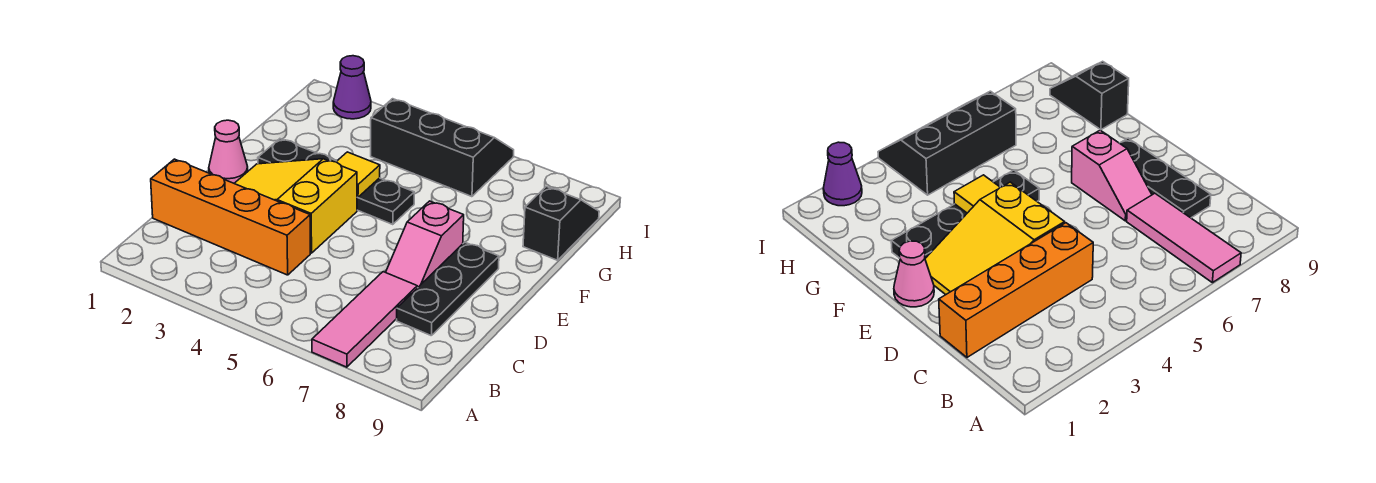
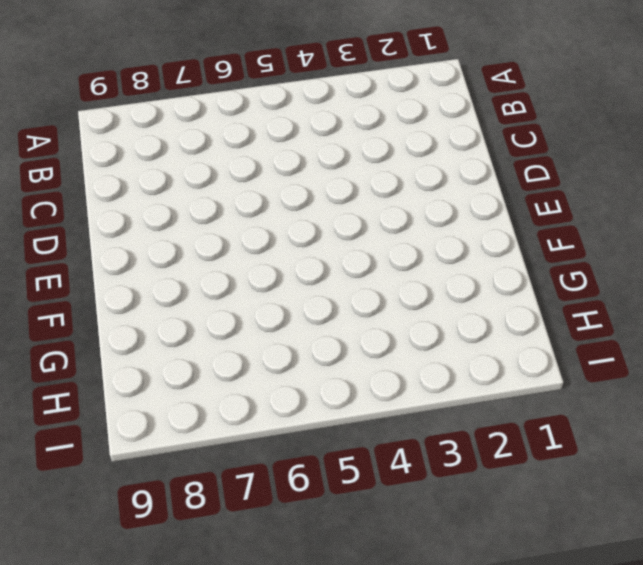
none -> pink tile A7:C7 level 1
none -> orange brick C1:C4 level 1

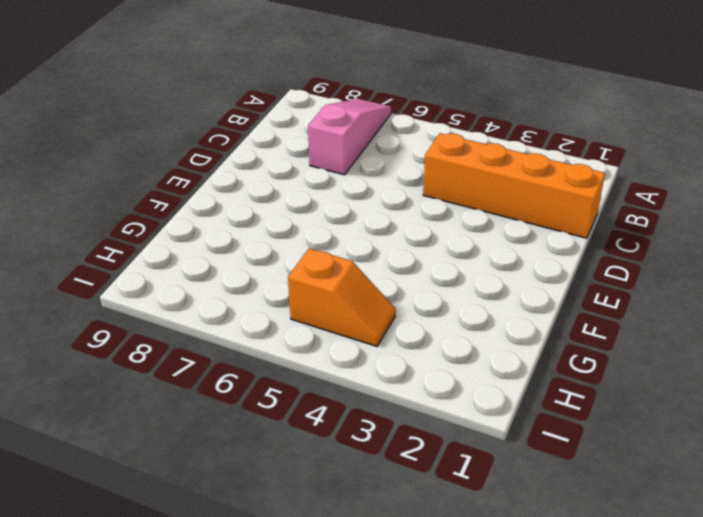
pink slope A7:C7 level 1 top C -> pink tile A7:C7 level 1
orange slope H4:H5 level 1 top 5 -> black slope H4:I6 level 1 top H
none -> black plate C8:E8 level 1
none -> yellow slope D2:E4 level 1 top 4

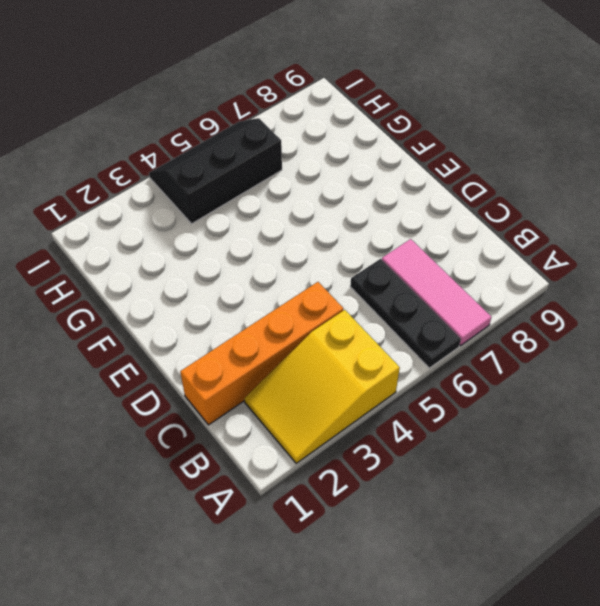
yellow slope A2:B4 level 1 top 4 -> yellow slope D2:E4 level 1 top 4
black plate A6:C6 level 1 -> black plate C8:E8 level 1
none -> pink slope D7:E7 level 1 top E
none -> pink cone E1 level 1

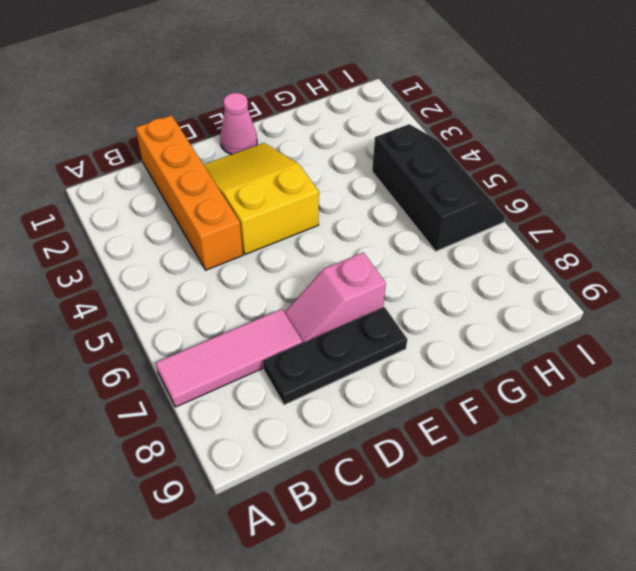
none -> black plate F2:F5 level 1
none -> black slope G9:H9 level 1 top G

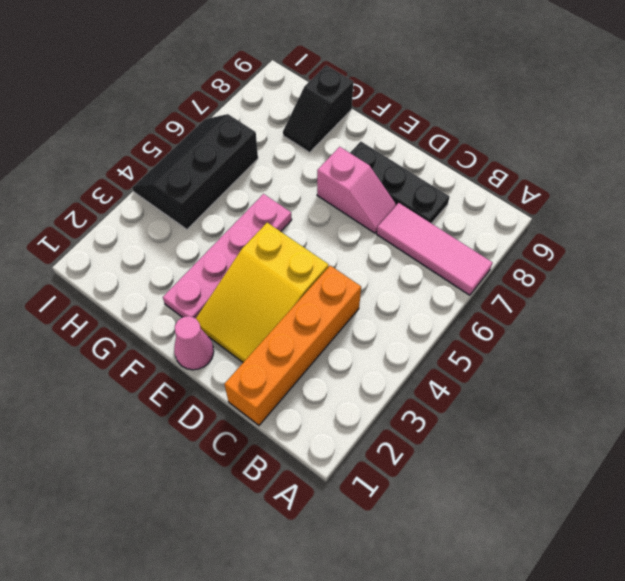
pink plate F2:F5 level 1 -> black plate F2:F5 level 1
black slope G8:G9 level 1 top 9 -> black slope G9:H9 level 1 top G
none -> purple cone I2 level 1
none -> yellow tile F4 level 2

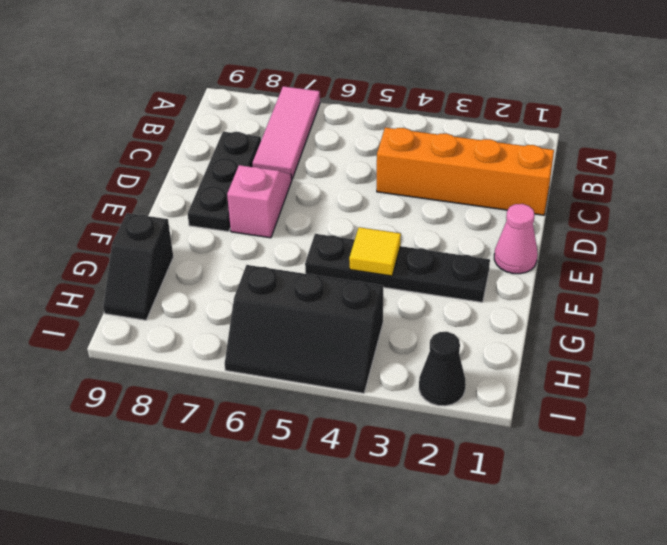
black cone I2 level 1 -> purple cone I2 level 1
none -> yellow slope D2:E4 level 1 top 4

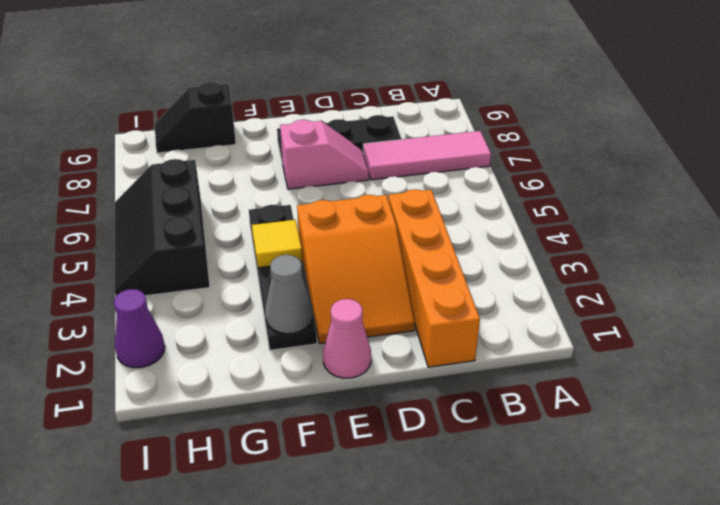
orange slope D2:E4 level 1 top 4 -> yellow slope D2:E4 level 1 top 4
grey cone F2 level 2 -> none

